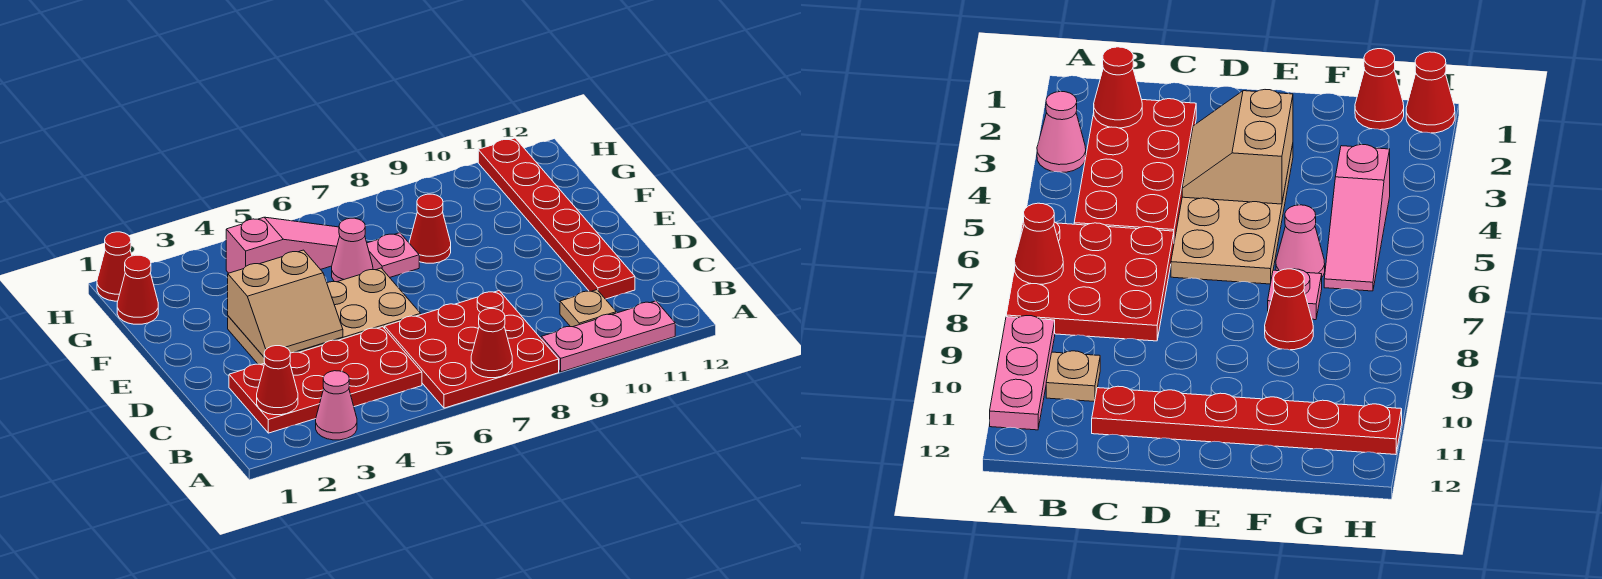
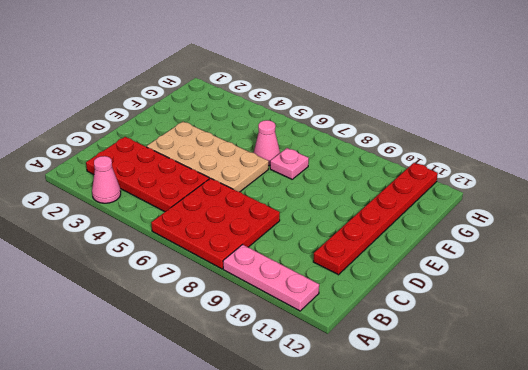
none -> tan plate B10 level 1
none -> red cone F8 level 1
none -> red cone G1 level 1

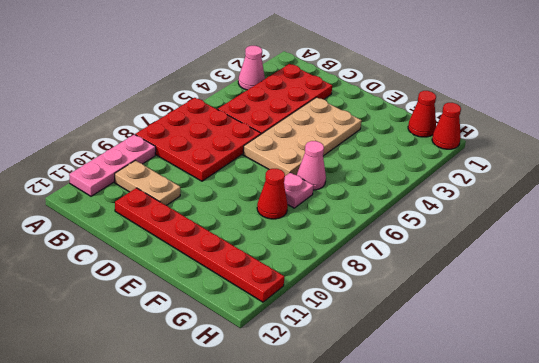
tan plate B10:C10 level 1 -> tan plate B10 level 1
none -> pink slope G4:G6 level 1 top 4
none -> red cone A7 level 2
none -> red cone B2 level 2

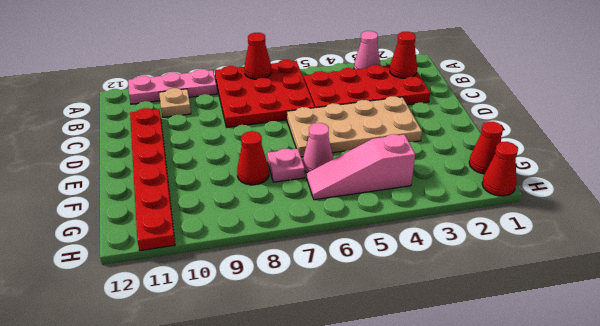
none -> tan slope D3:E4 level 2 top E

